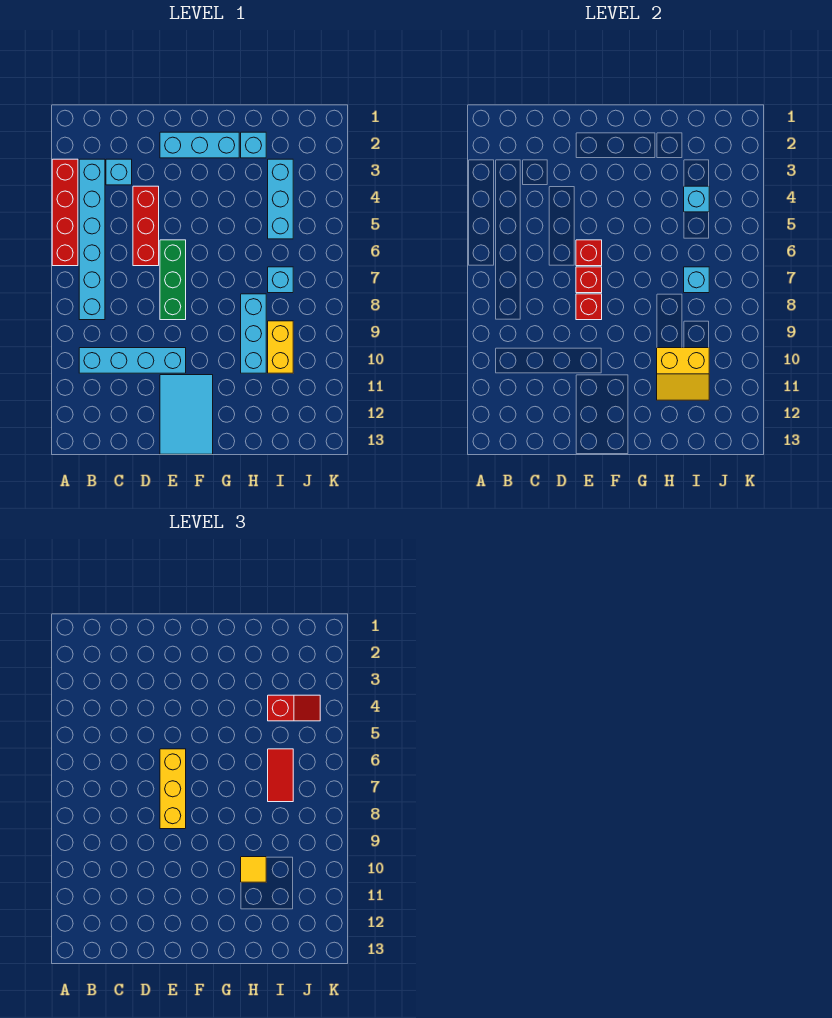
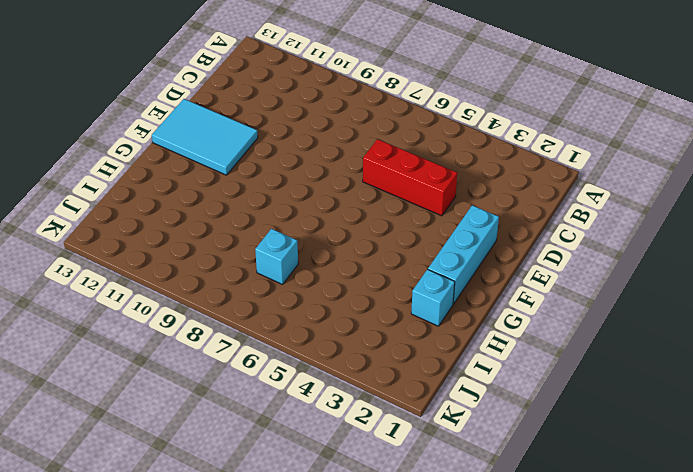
none -> red brick A3:A6 level 1
none -> cyan brick B3:B8 level 1
none -> cyan brick B10:E10 level 1

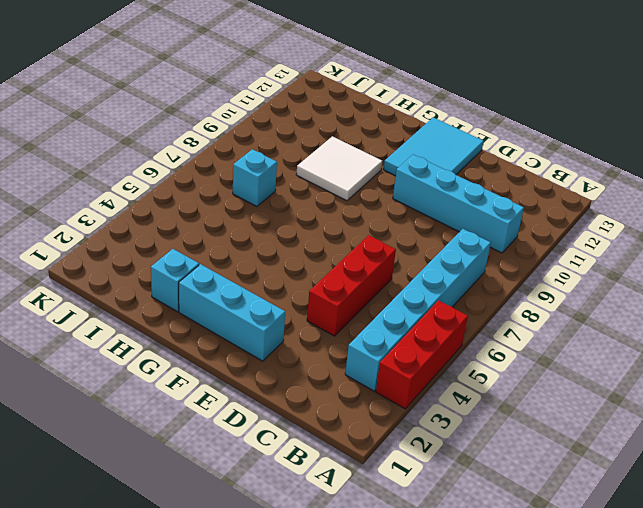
red brick A3:A5 level 1 -> red brick A3:A6 level 1
white tile G9:H10 level 1 -> cyan brick H8:H10 level 1
none -> cyan brick C3 level 1
none -> green brick E6:E8 level 1
none -> cyan brick I3:I5 level 1

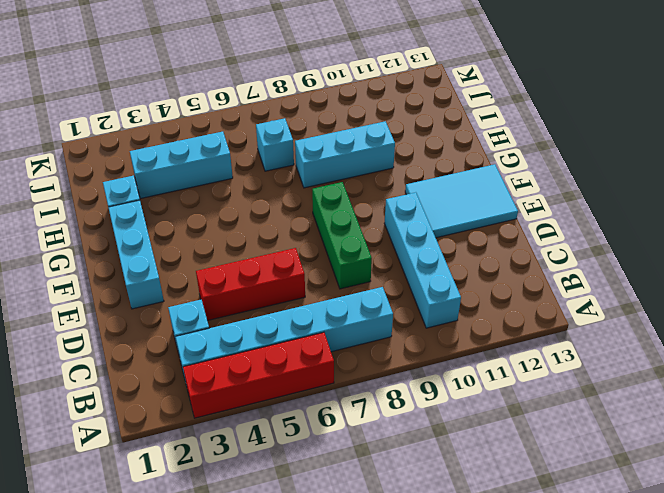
green brick D8:F8 level 1 -> green brick E6:E8 level 1
none -> yellow brick I9:I10 level 1
none -> red brick E6 level 2
none -> red brick E7 level 2

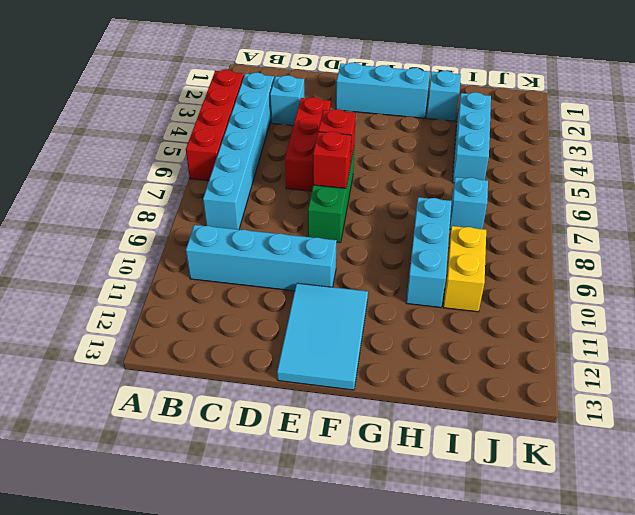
none -> red brick E8 level 2
none -> yellow slope H10:I11 level 2 top 10
none -> cyan brick I4 level 2

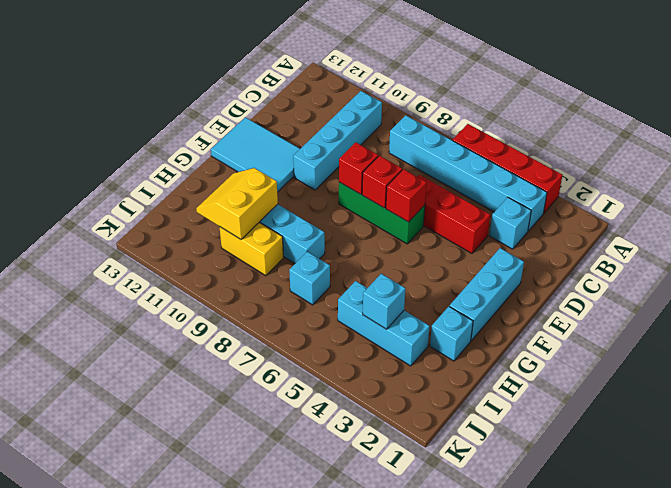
none -> cyan brick I7 level 2
none -> yellow brick E6:E8 level 3
none -> yellow tile H10 level 3

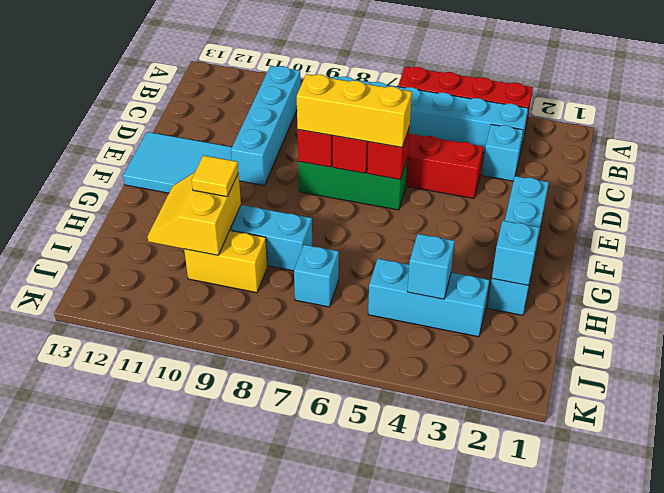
cyan brick H2 level 2 -> cyan brick I7 level 2
none -> red slope I4:J4 level 3 top I
none -> red tile I6:I7 level 3

